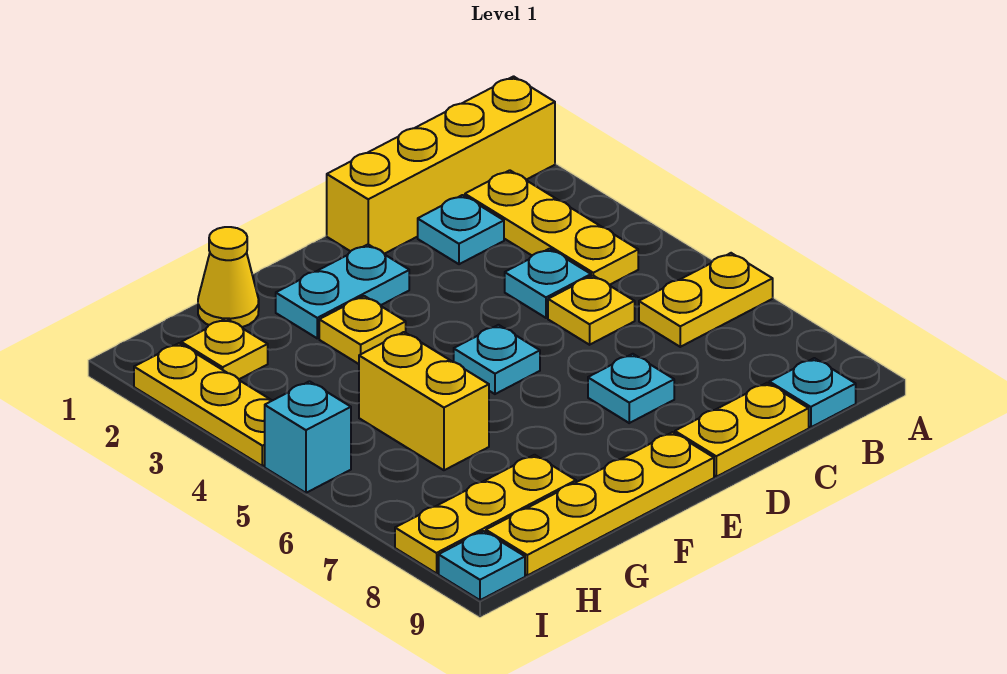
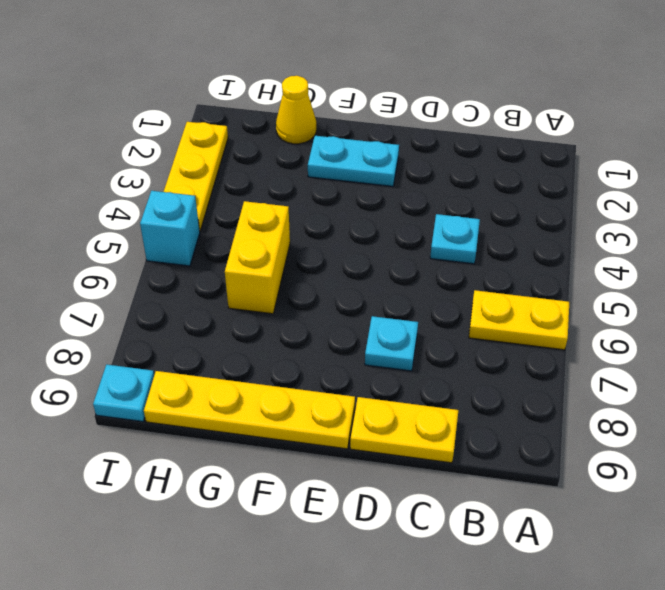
none -> yellow brick A1:D1 level 1
none -> yellow plate B2:B4 level 1
none -> cyan plate B9 level 1

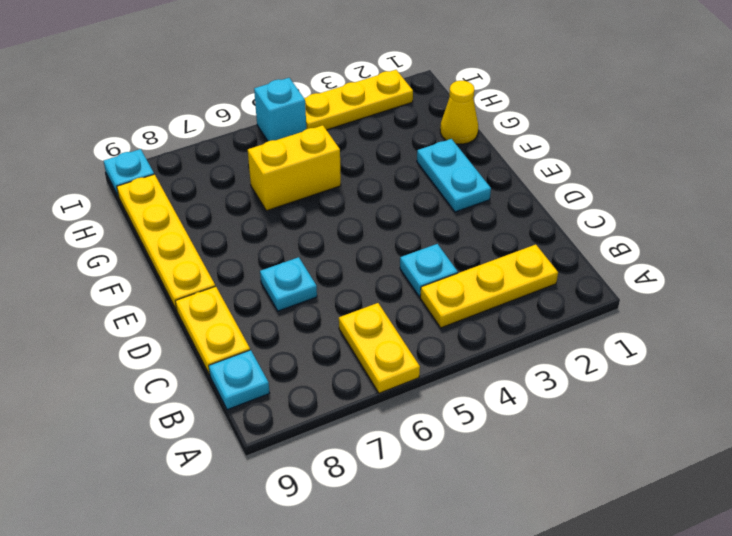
none -> yellow brick A1:D1 level 1
none -> cyan plate C2 level 1
none -> yellow plate C5 level 1

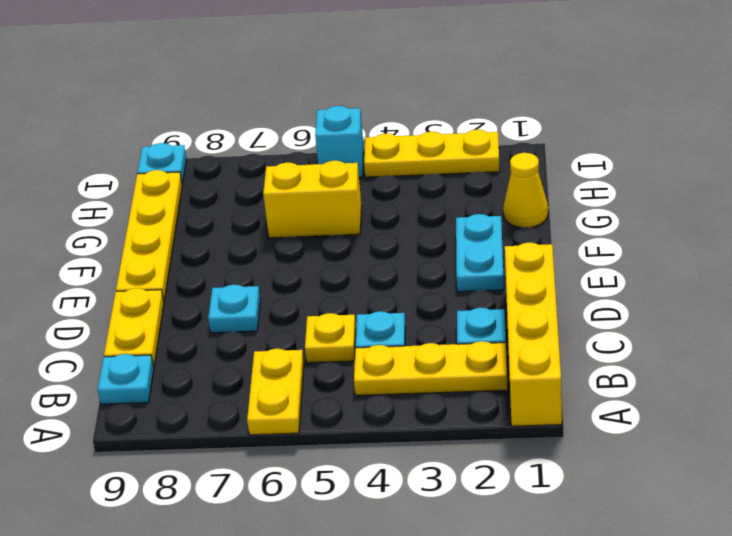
none -> cyan plate E5 level 1
none -> yellow plate F3 level 1
none -> yellow plate G8:I8 level 1

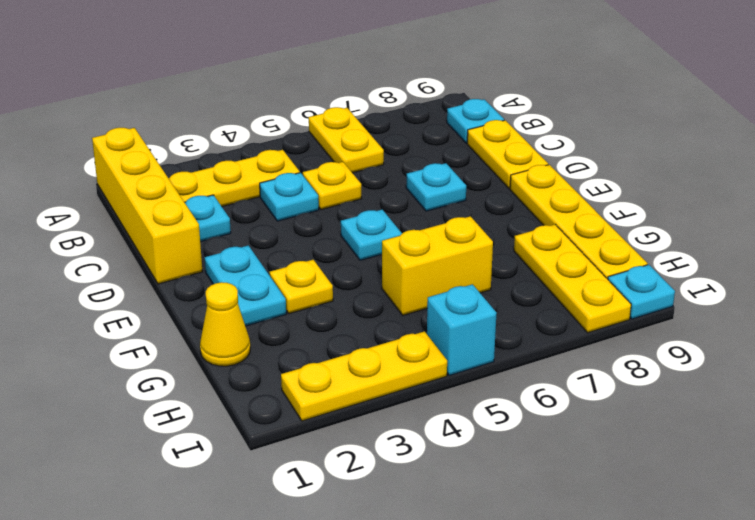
none -> yellow plate H2 level 1

